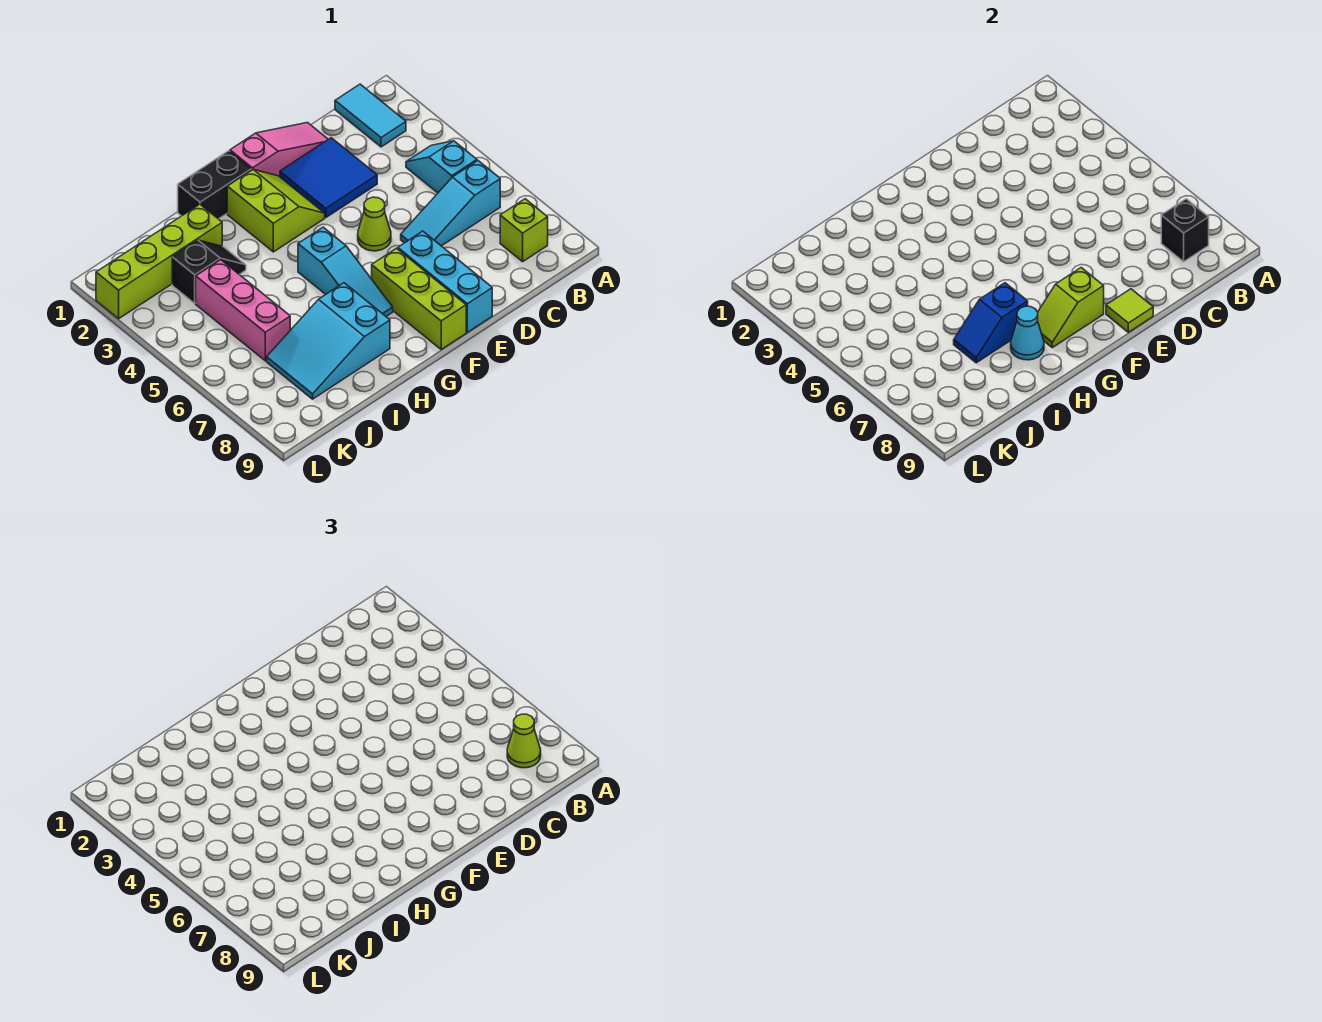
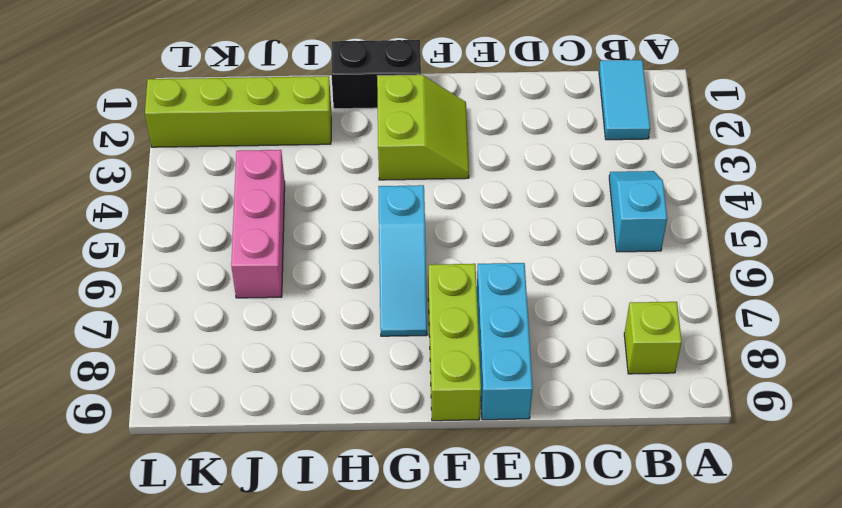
none -> cyan slope B6:D6 level 1 top B
none -> pink slope D1:F1 level 1 top F
none -> blue tile D2:E3 level 1

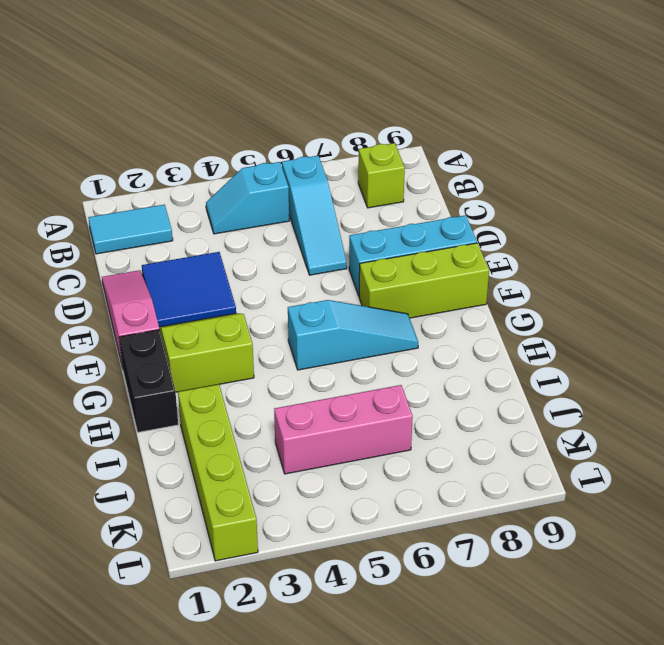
none -> lime cone E5 level 1
none -> cyan slope H7:J8 level 1 top H
none -> black slope I3:J3 level 1 top J

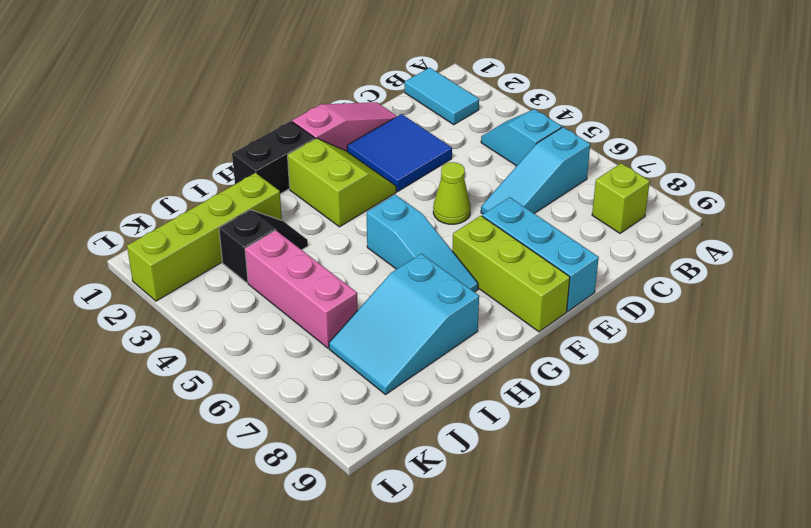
none -> black brick B8 level 2
none -> lime tile E9 level 2
none -> lime slope F8:G8 level 2 top F

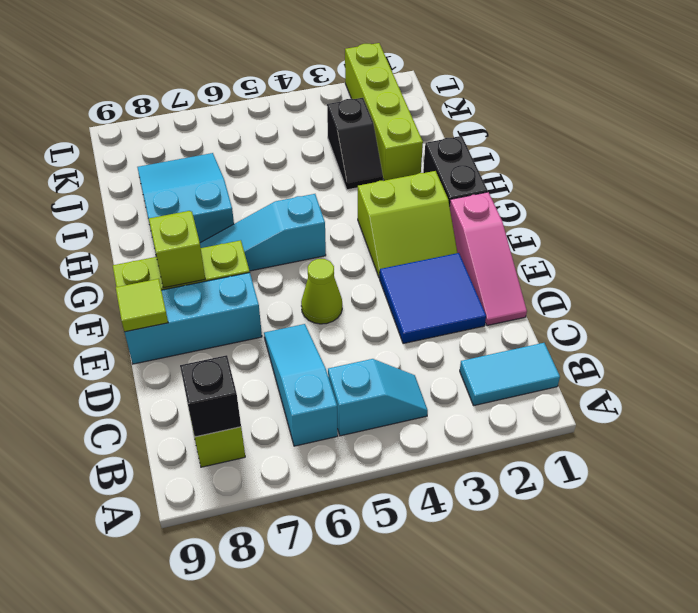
none -> pink brick J4:J6 level 1
none -> blue slope H7:I7 level 2 top H
none -> cyan cone H8 level 2

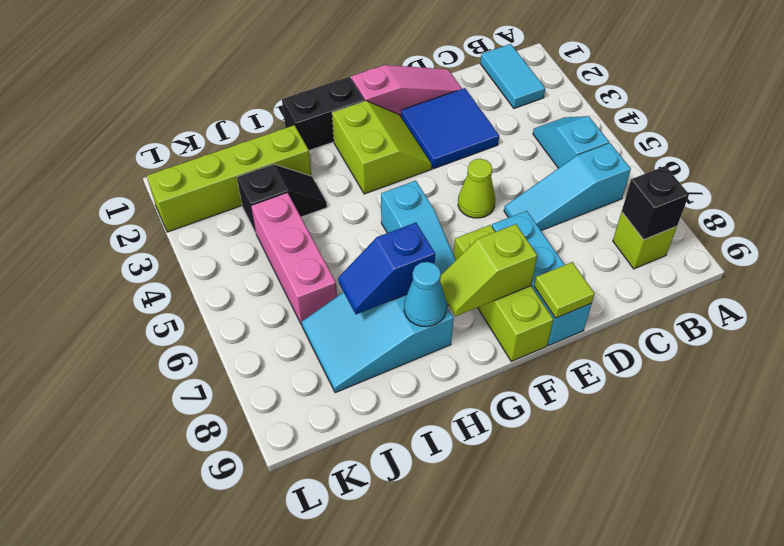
none -> lime cone B8 level 3

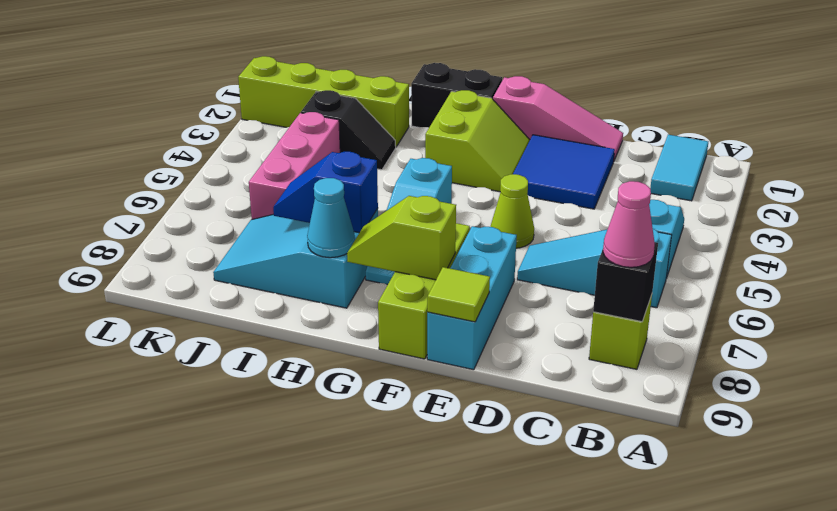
pink cone B8 level 3 -> lime cone B8 level 3

